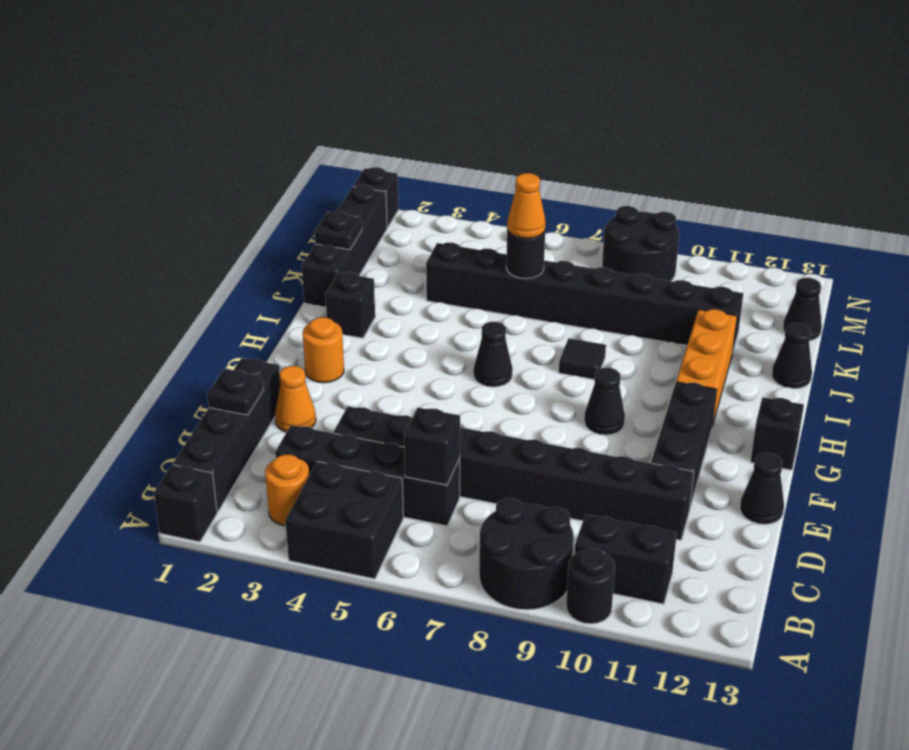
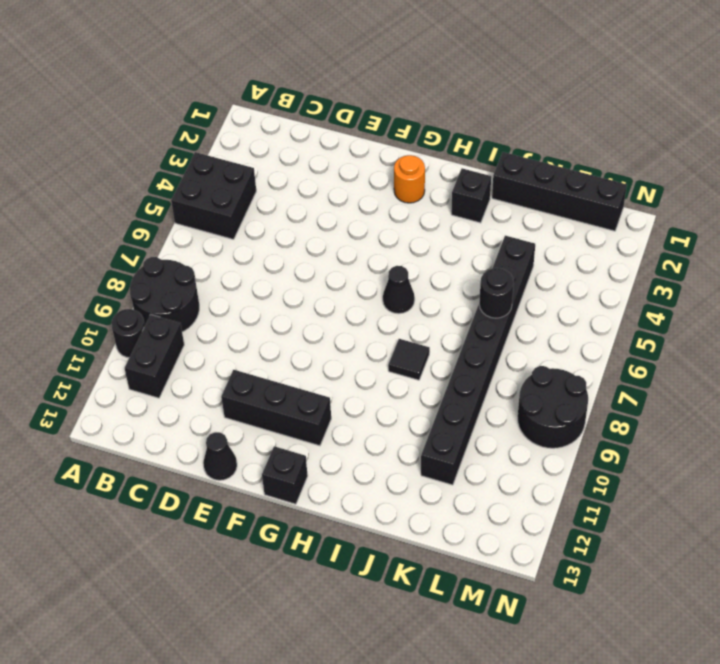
none -> black brick A1 level 1
none -> black brick B1:E1 level 1
none -> orange round brick B3 level 1
none -> black brick C3:C6 level 1

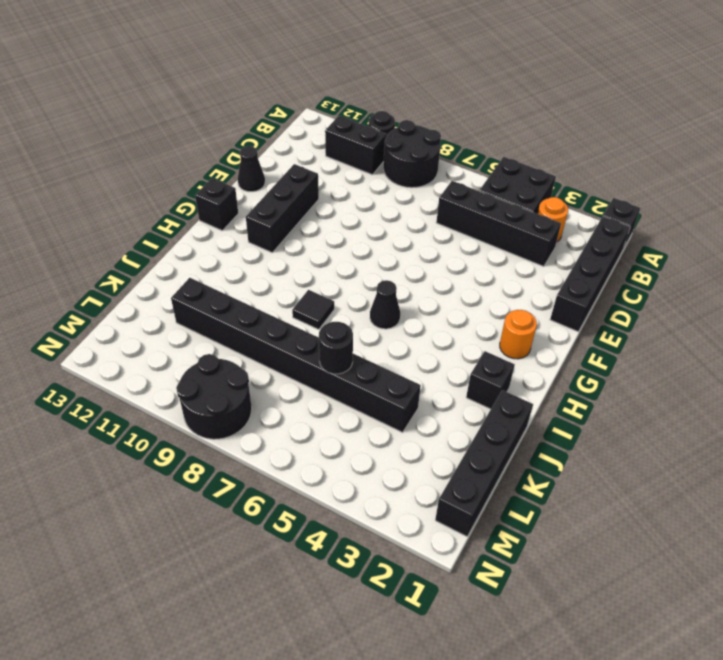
none -> black brick D4:D11 level 1
none -> orange cone E2 level 1
none -> black cone G9 level 1
none -> orange brick H11:J11 level 1

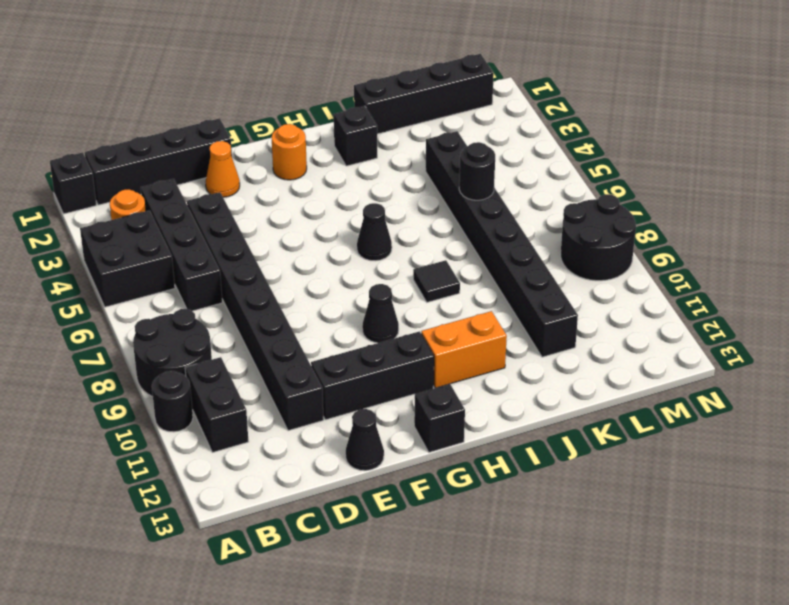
orange brick H11:I11 level 1 -> orange brick H11:J11 level 1
none -> black cone J13 level 1
none -> black cone L13 level 1
none -> black brick N1 level 1
none -> black brick C6 level 2

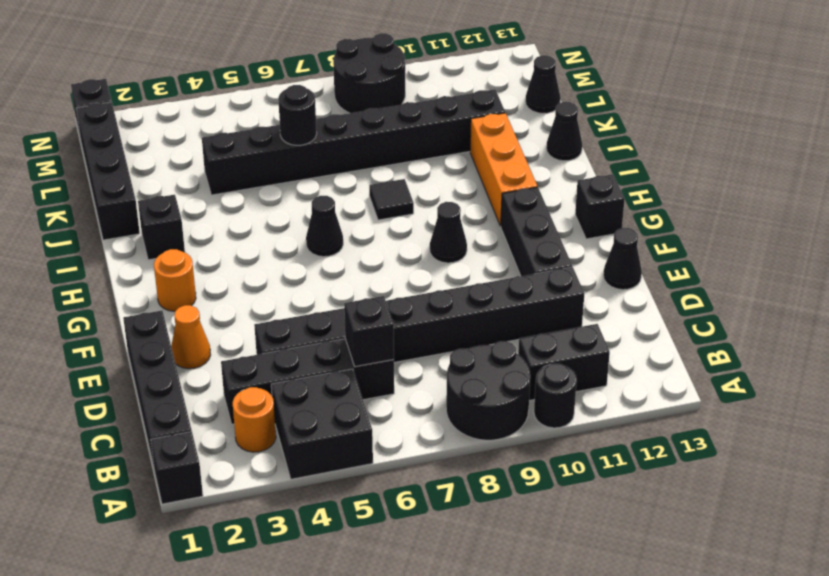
none -> black plate D1 level 2
none -> black plate K1 level 2
none -> orange cone K6 level 3

